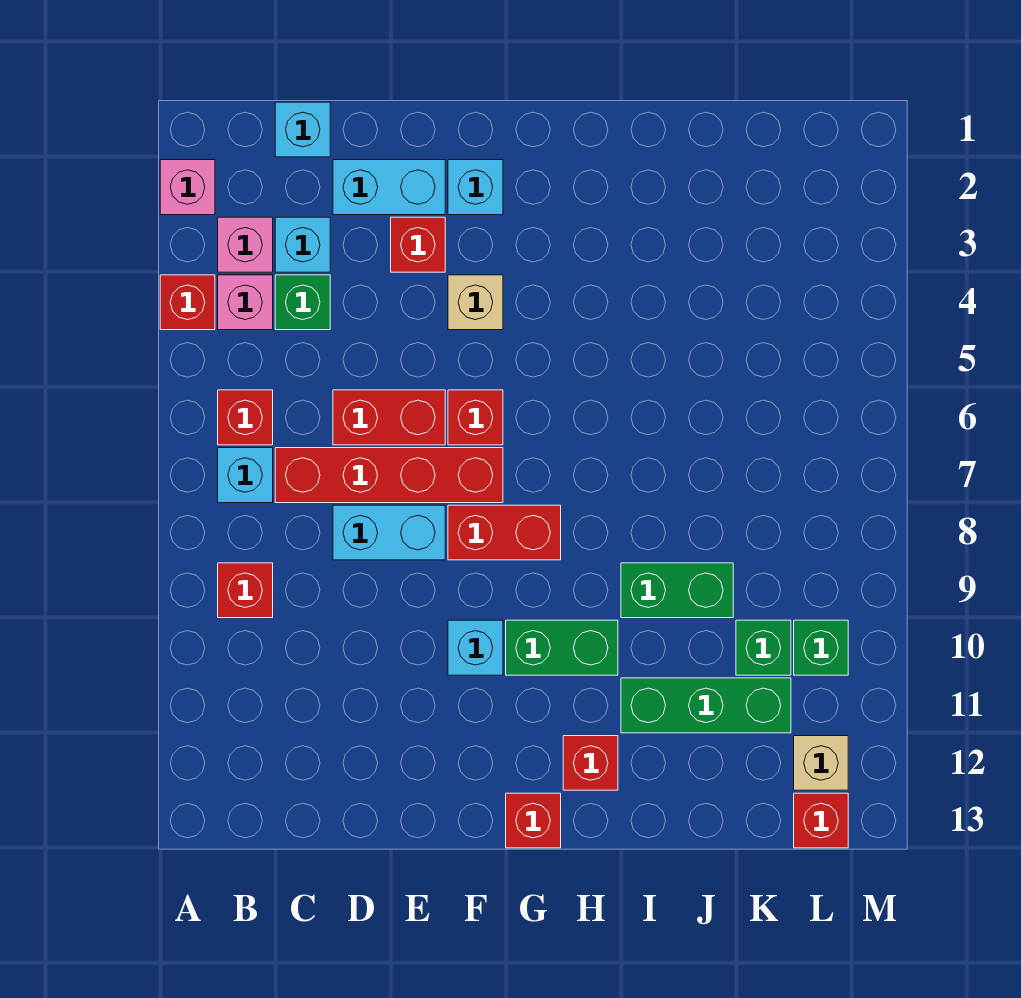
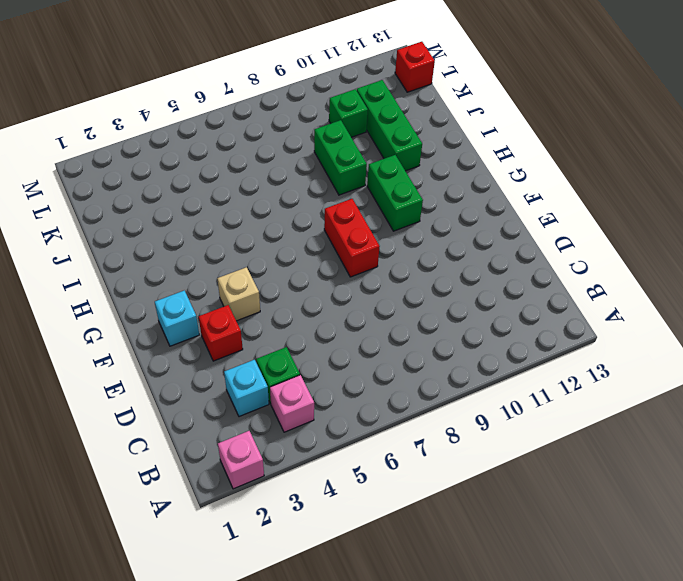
none -> red brick A4 level 1
none -> pink brick B3 level 1
none -> red brick B6 level 1

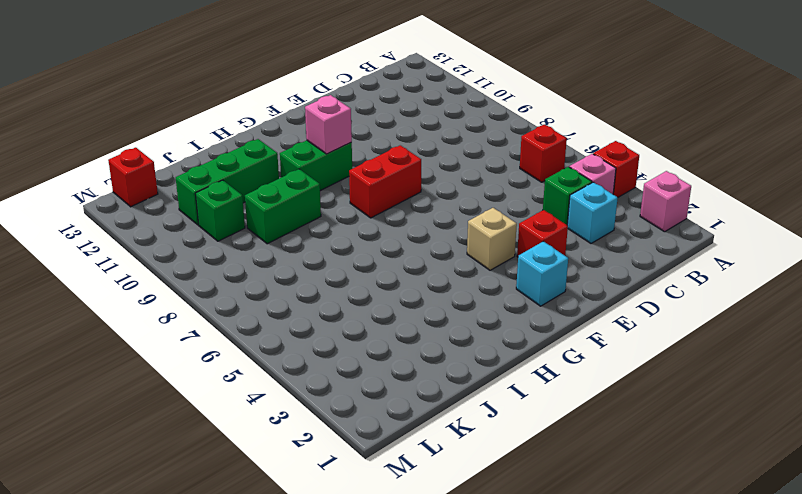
pink brick G10 level 2 -> pink brick B3 level 1
none -> cyan brick B7 level 1
none -> red brick B9 level 1
none -> cyan brick C1 level 1

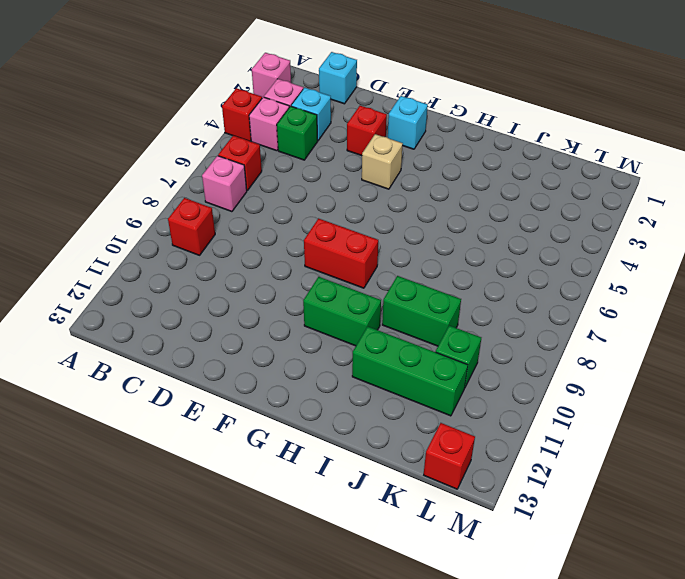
pink brick B7 level 1 -> cyan brick B7 level 1
none -> red brick C7:F7 level 1
none -> cyan brick D2:E2 level 1
none -> red brick D6:E6 level 1

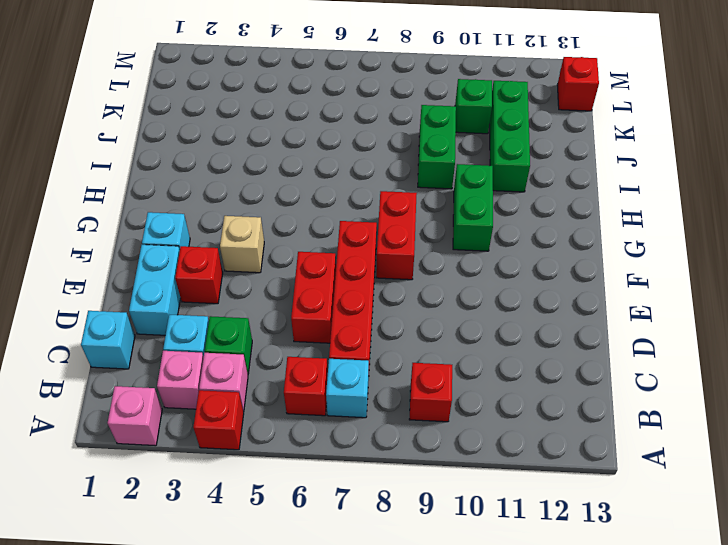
none -> cyan brick D8:E8 level 1
none -> red brick F6 level 1
none -> cyan brick F10 level 1

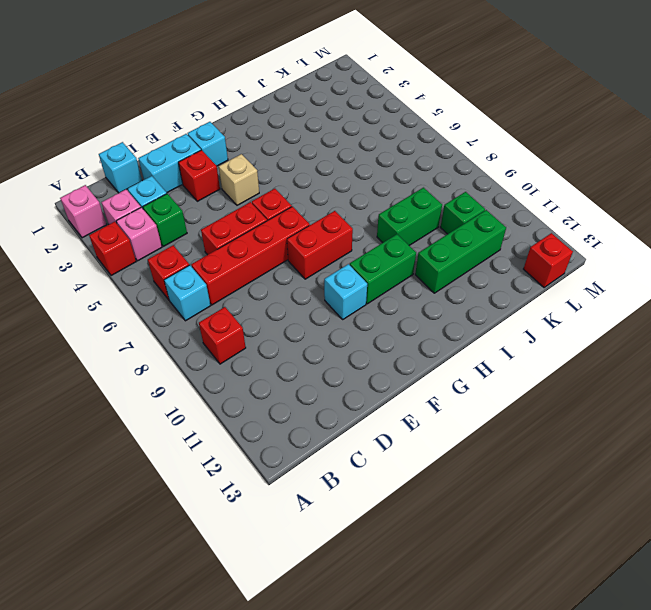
none -> cyan brick D8:E8 level 1
none -> red brick G13 level 1
none -> red brick H12 level 1

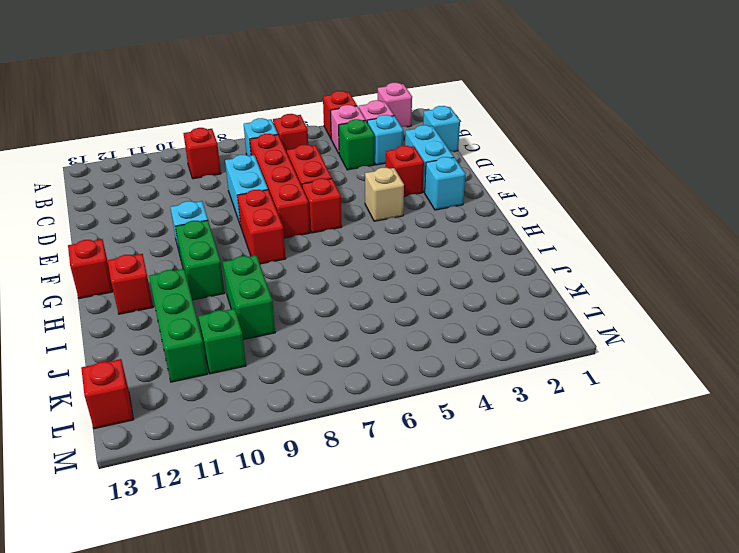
none -> green brick L10 level 1
none -> tan brick L12 level 1

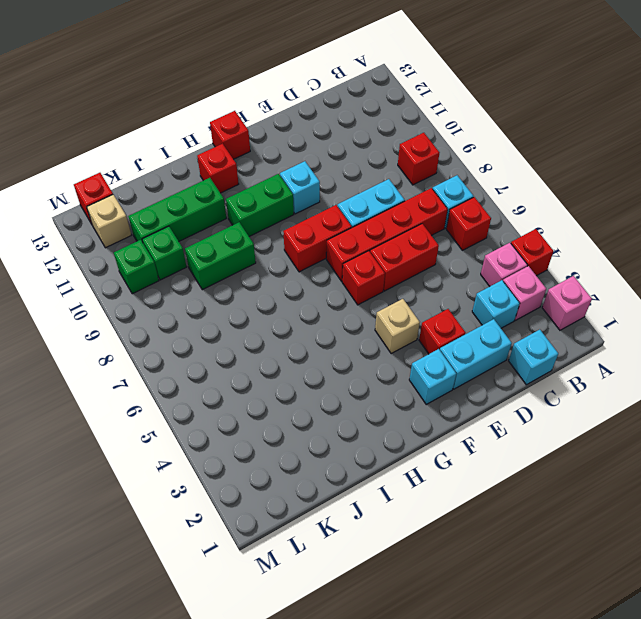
none -> green brick C4 level 1

